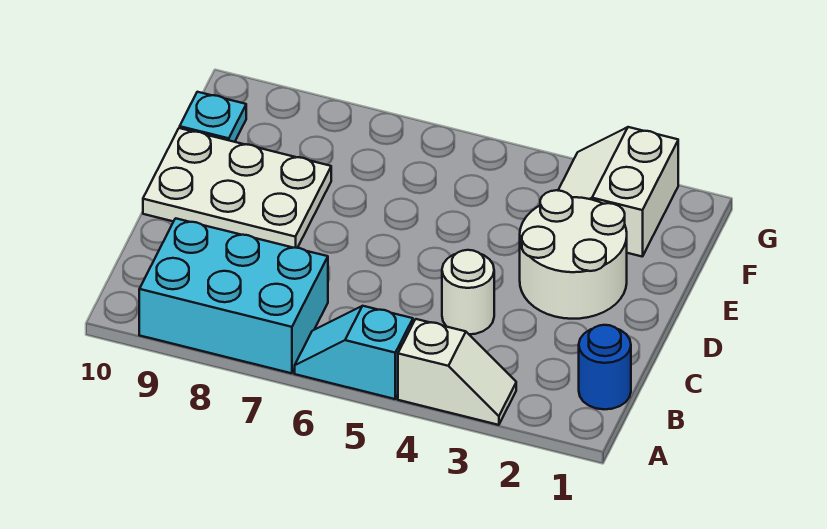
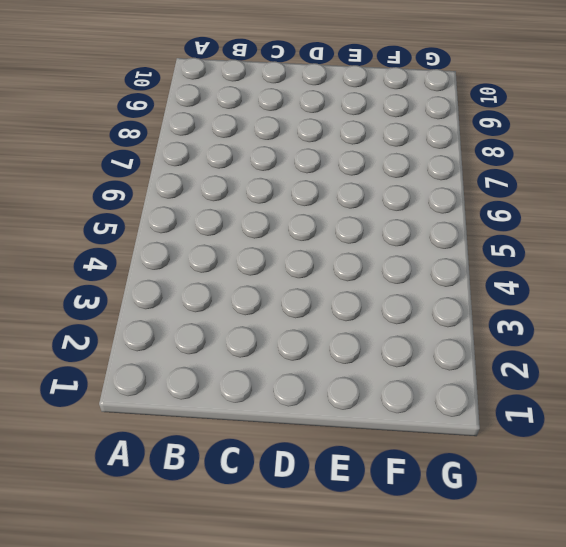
none -> white slope A3:A4 level 1 top 4
none -> cyan slope A5:A6 level 1 top 5

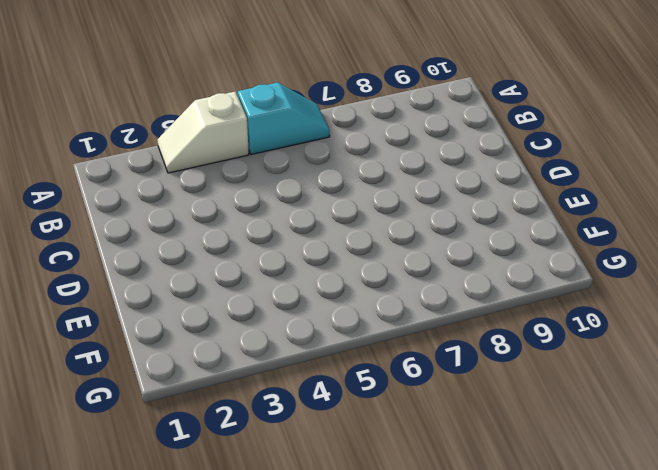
none -> cyan brick A7:B9 level 1
none -> blue round brick B1 level 1

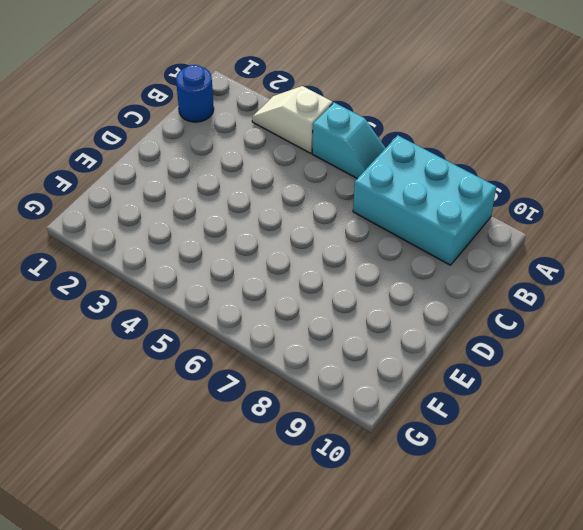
none -> white round brick C4 level 1
none -> white round brick D2:E3 level 1

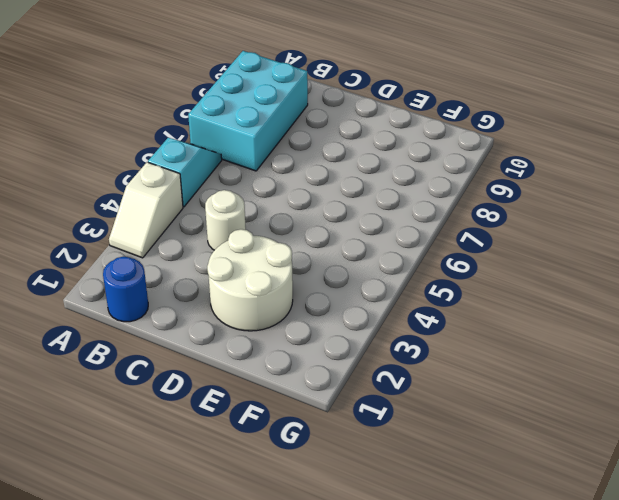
none -> white plate D8:E10 level 1
none -> white slope F2:G3 level 1 top 2

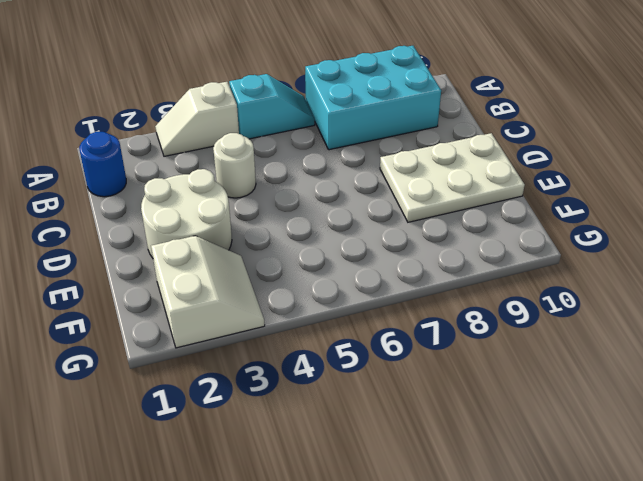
none -> cyan plate F10 level 1

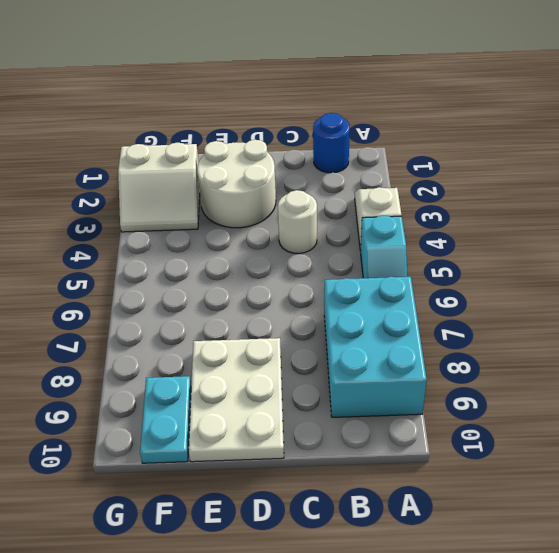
cyan plate F9:F10 level 1 -> cyan plate F10 level 1

